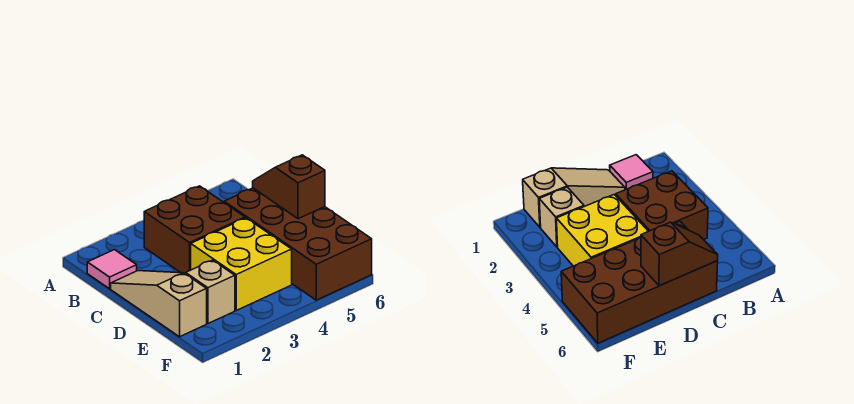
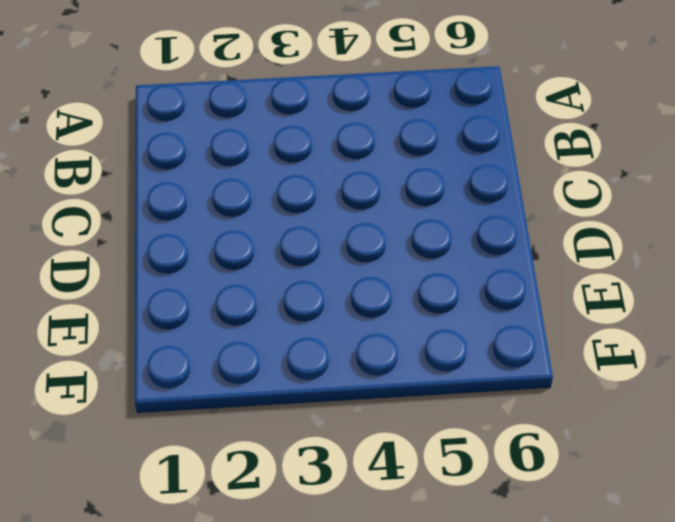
none -> pink tile B1 level 1
none -> brown brick B3:C4 level 1

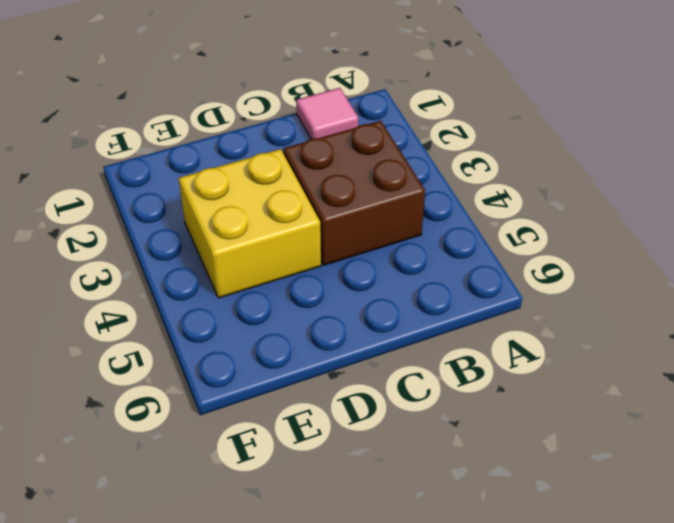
none -> tan slope C1:E1 level 1 top E
none -> brown brick C5:F6 level 1

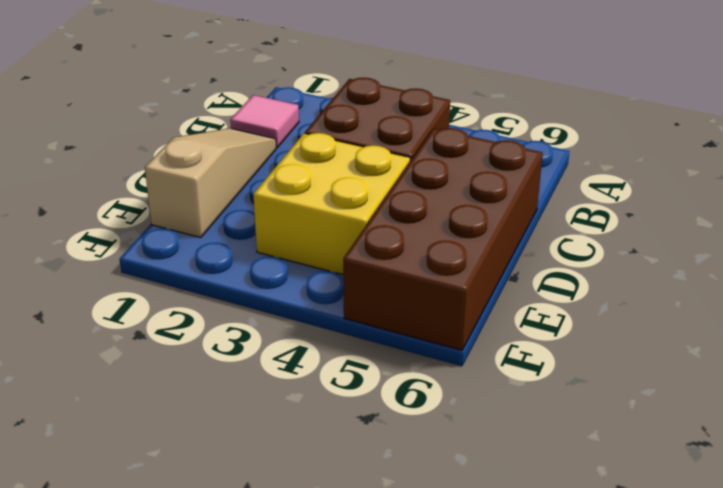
none -> tan brick E2 level 1
none -> brown slope C6:D6 level 2 top D

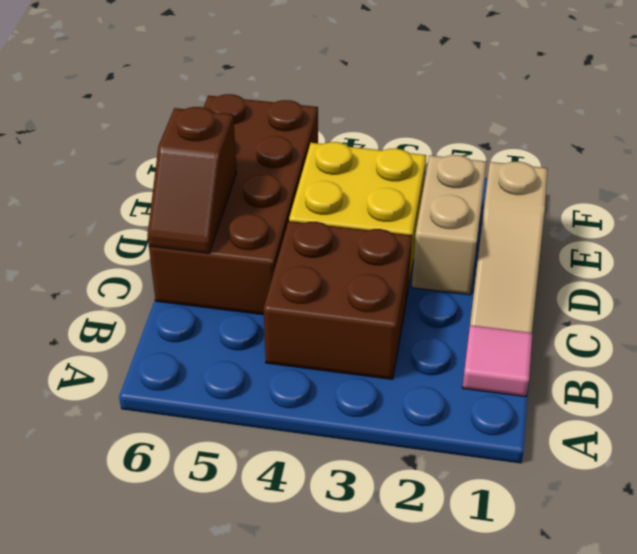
tan brick D2:E2 level 1 -> tan brick E2 level 1

